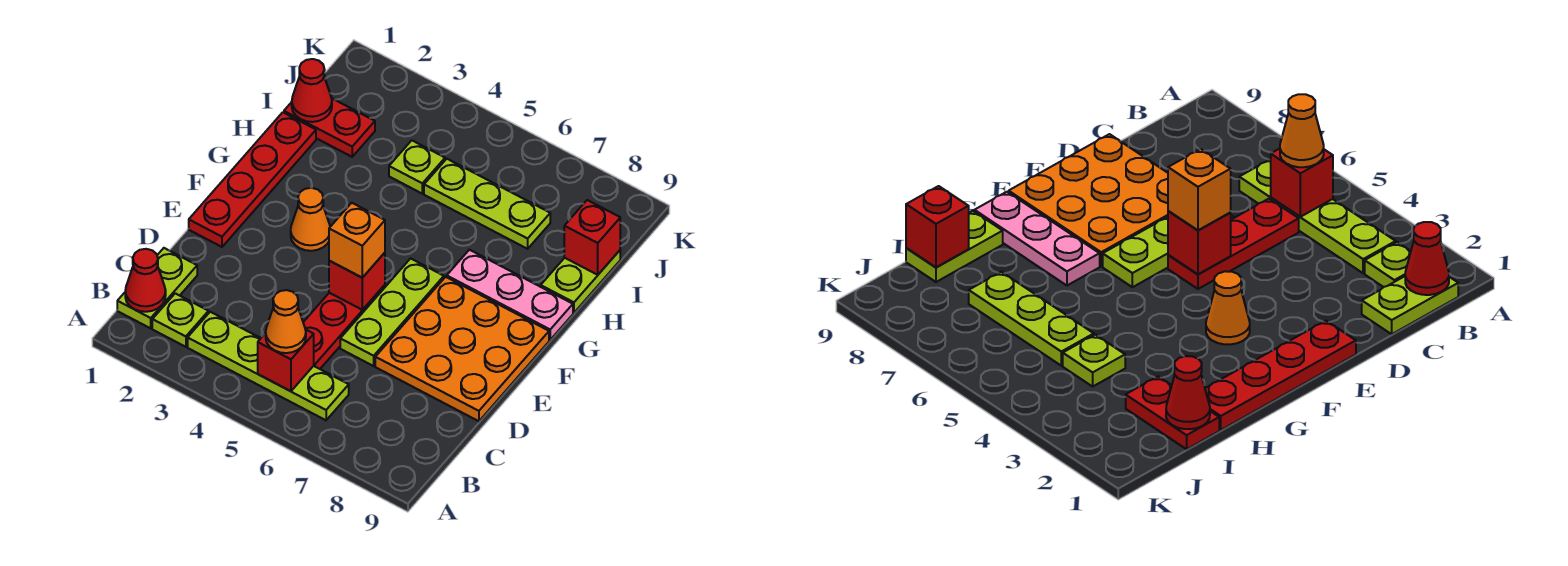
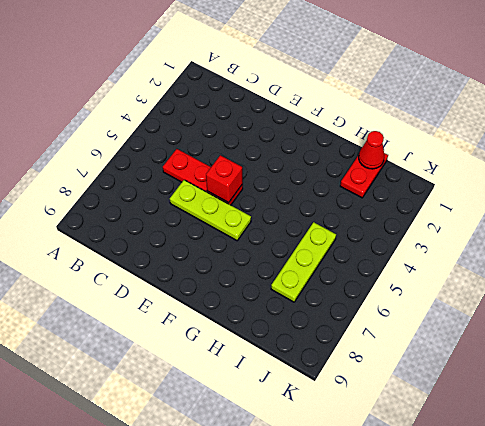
none -> lime plate B1:C1 level 1
none -> lime plate B2 level 1
none -> lime plate B3:B6 level 1

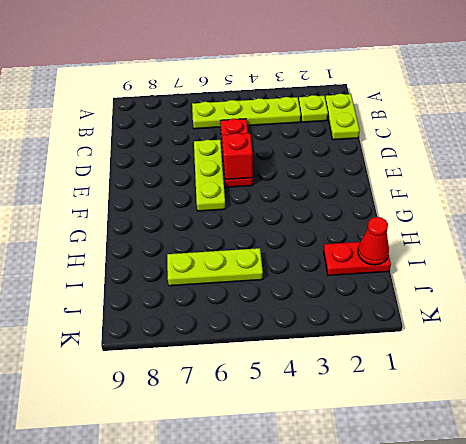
none -> orange plate D7:F9 level 1
none -> red plate E1:H1 level 1
none -> orange cone F3 level 1

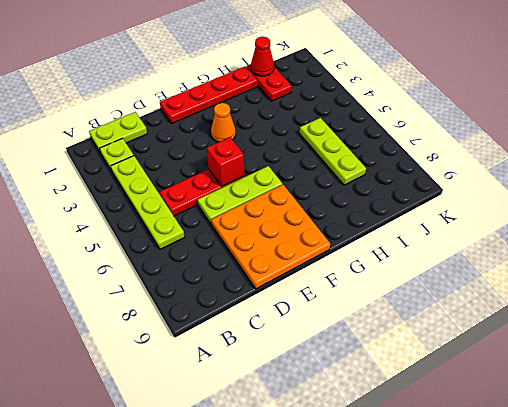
none -> pink plate G7:G9 level 1
none -> lime plate H9:I9 level 1
none -> lime plate I4 level 1

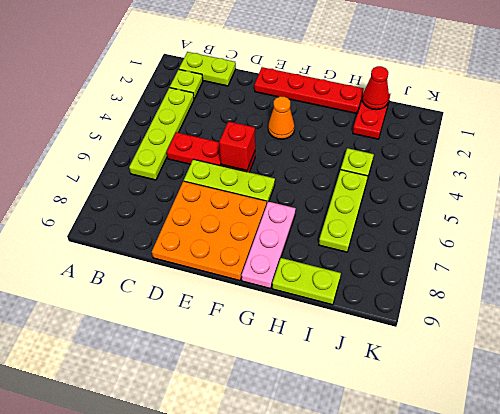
none -> red cone B1 level 2
none -> red brick B5 level 2
none -> red brick I9 level 2

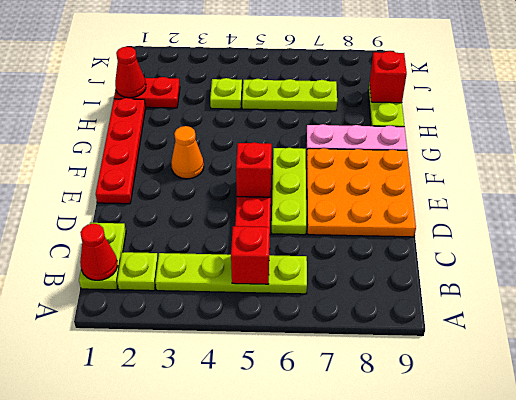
none -> orange cone B5 level 3
none -> orange brick E5 level 3

